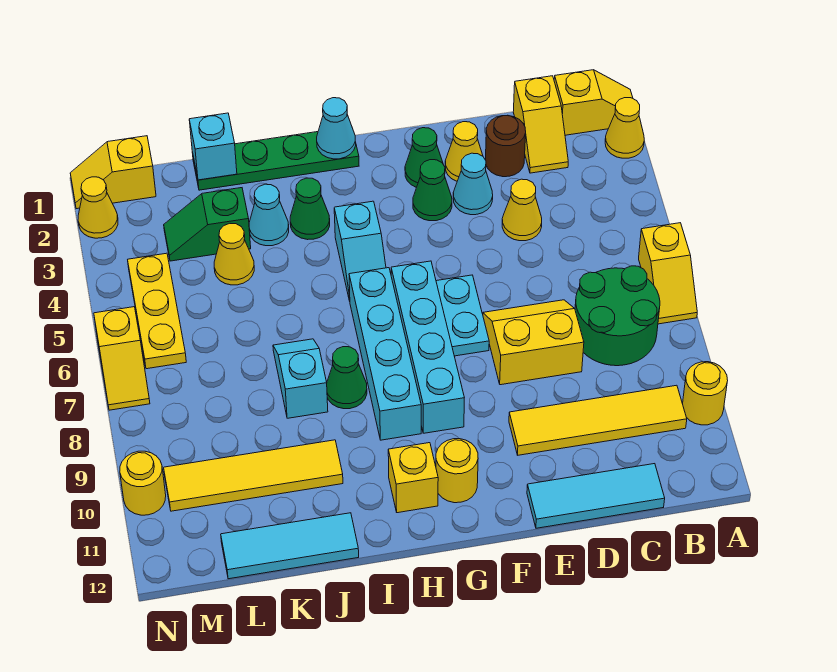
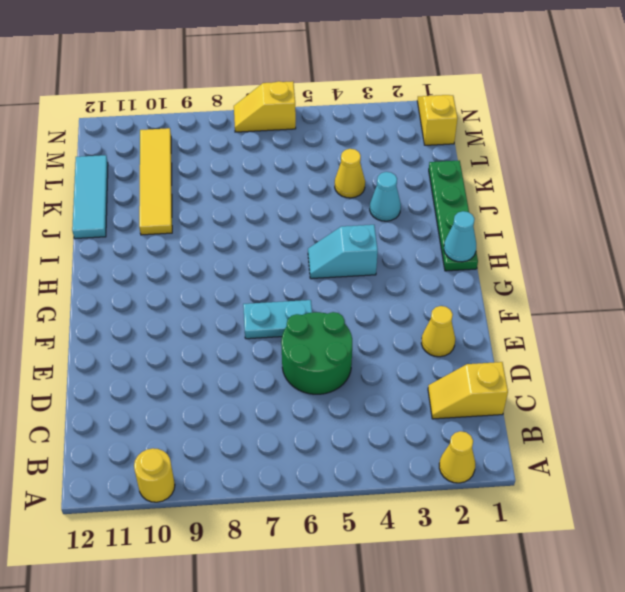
green round brick D5:E6 level 1 -> green round brick B7:C8 level 1
none -> yellow slope A1:B1 level 1 top B
none -> yellow slope A6:A7 level 1 top 6
none -> yellow tile B10:E10 level 1
none -> cyan tile C12:E12 level 1

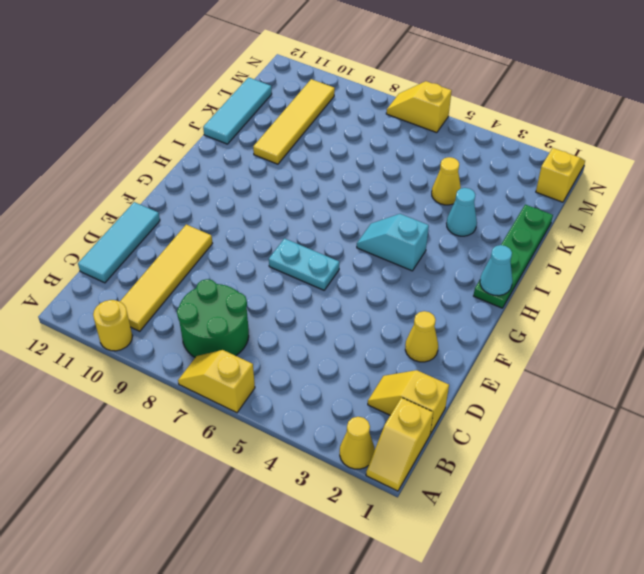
none -> brown round brick D2 level 1
none -> yellow cone D4 level 1
none -> yellow slope D7:E8 level 1 top 8
none -> cyan cone E3 level 1

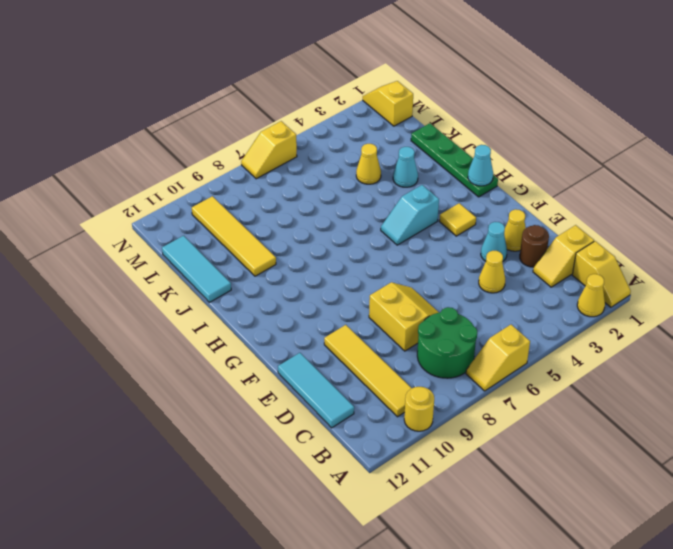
yellow tile G3 level 1 -> none
none -> green cone F2 level 1
none -> green cone F3 level 1
none -> cyan plate F6:F7 level 1
none -> cyan brick G6:G9 level 1

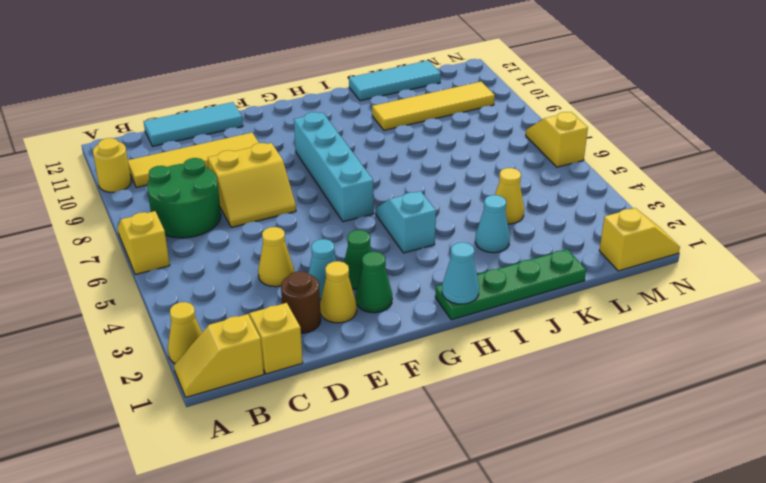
none -> cyan plate F6:F7 level 1
none -> yellow round brick G11 level 1
none -> cyan brick H6:H9 level 1
none -> yellow brick H11 level 1

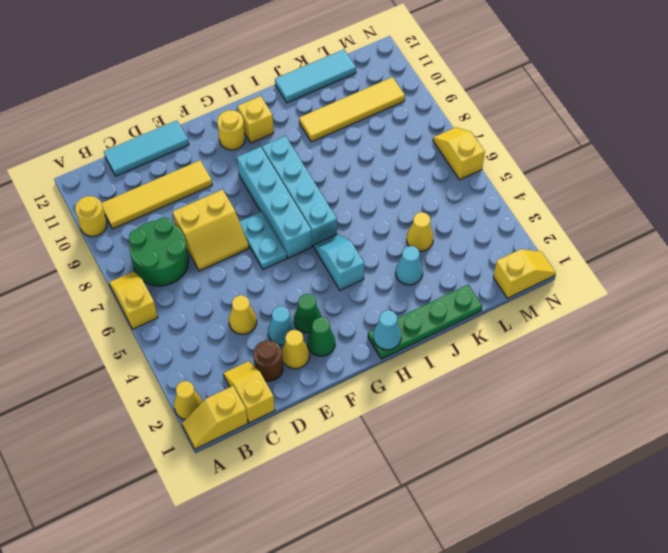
none -> green cone I3 level 1
none -> green cone I8 level 1
none -> cyan slope J7:J8 level 1 top 8
none -> green slope K3:L3 level 1 top K

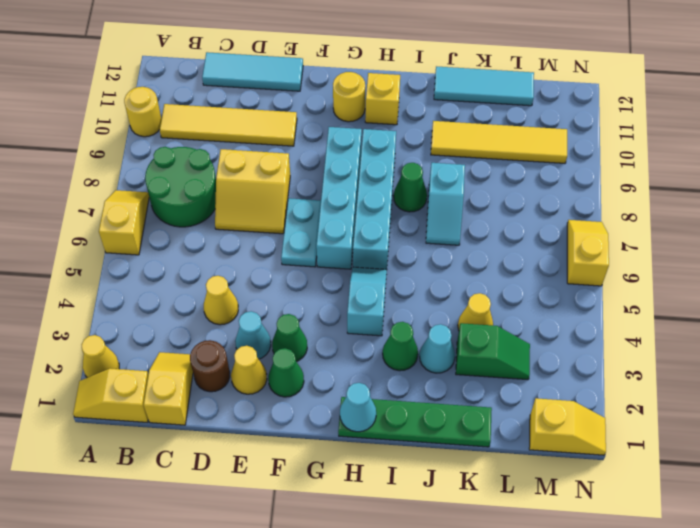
none -> yellow plate M4:M6 level 1
none -> yellow cone N2 level 1
none -> yellow round brick N10 level 1
none -> cyan brick K1 level 2

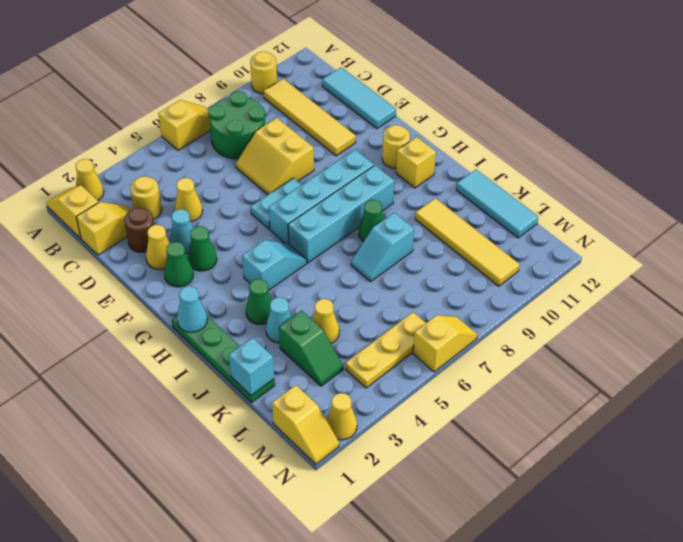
yellow round brick C3 level 1 -> yellow round brick N10 level 1

